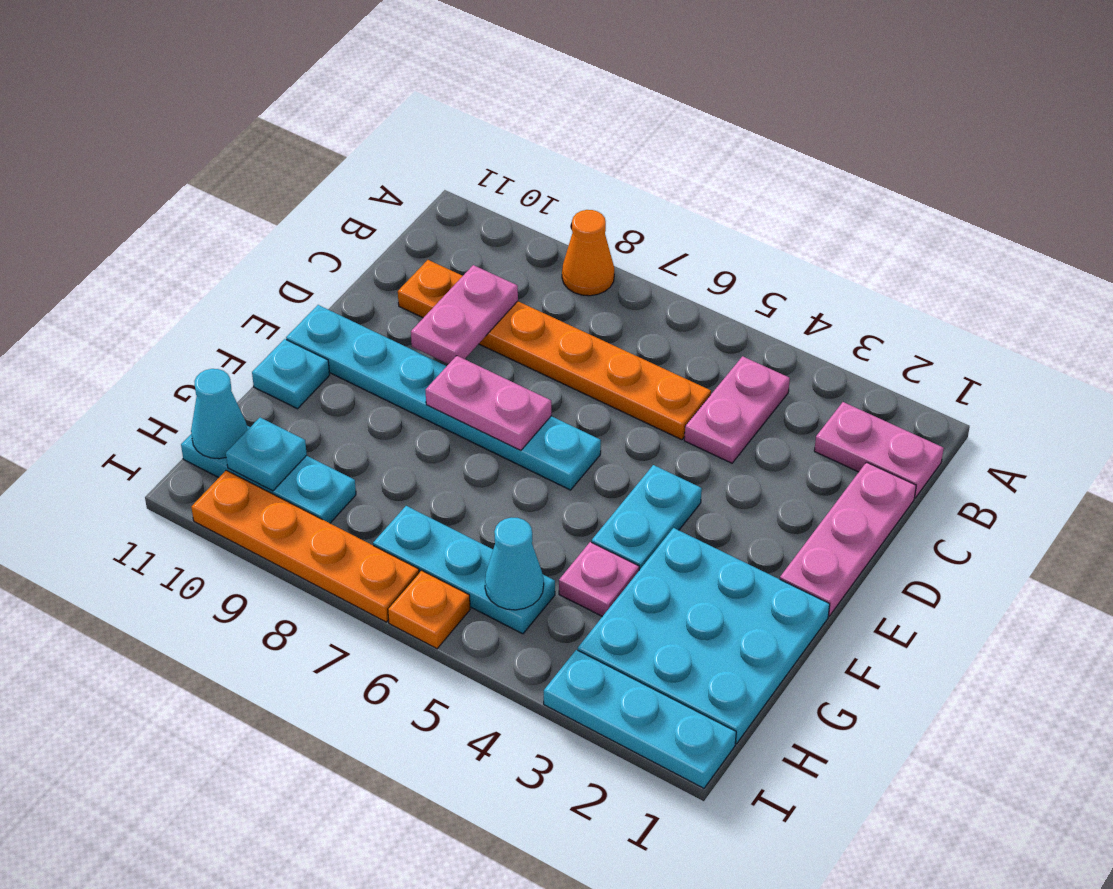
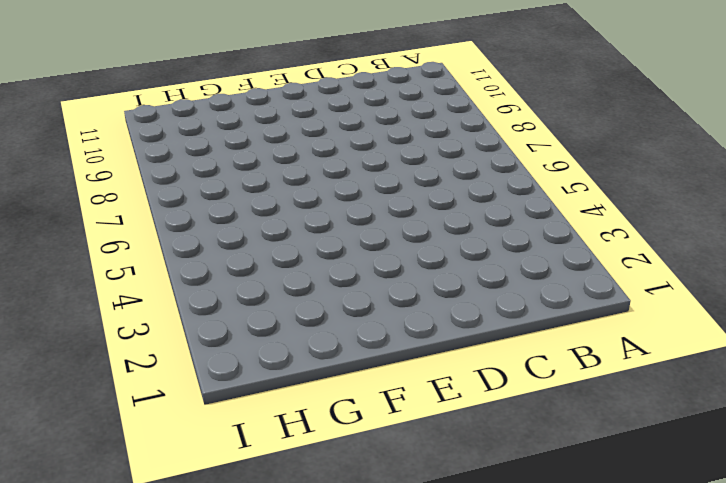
none -> orange cone A8 level 1
none -> pink plate B1:B2 level 1
none -> pink plate B4:C4 level 1

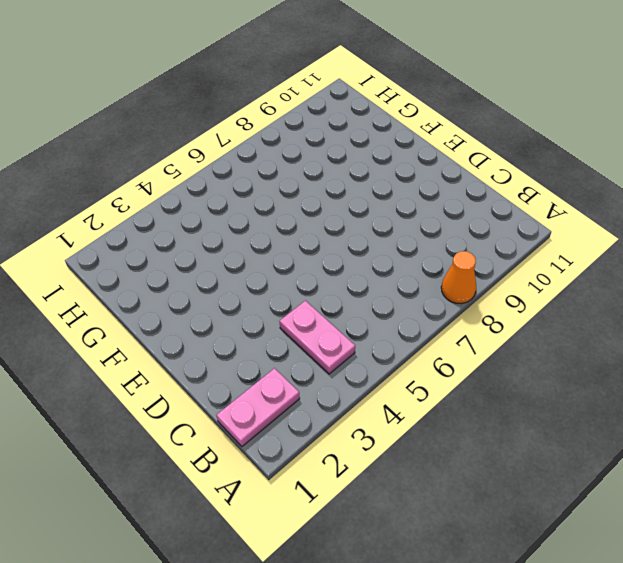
none -> pink plate C1:E1 level 1
none -> orange plate C5:C10 level 1
none -> cyan plate E4:F4 level 1

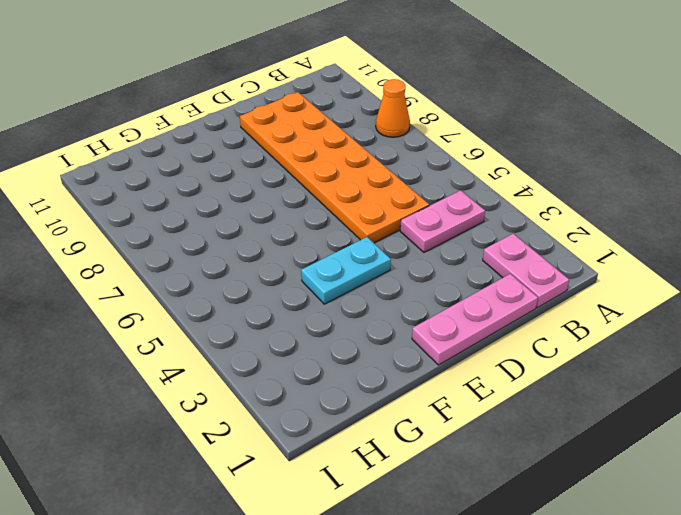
orange plate C5:D10 level 1 -> orange plate C5:C10 level 1
none -> cyan plate E6:E11 level 1
none -> cyan plate F1:H3 level 1
none -> cyan plate F11 level 1

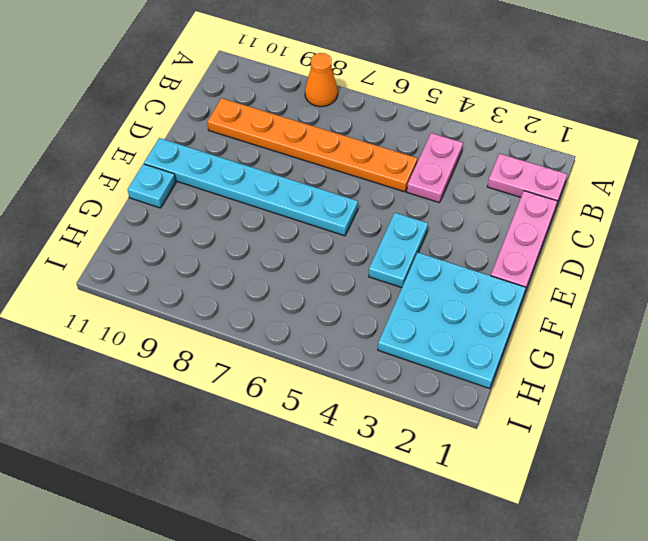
none -> pink plate G4 level 1
none -> cyan plate H5:H7 level 1
none -> cyan plate H9:H11 level 1

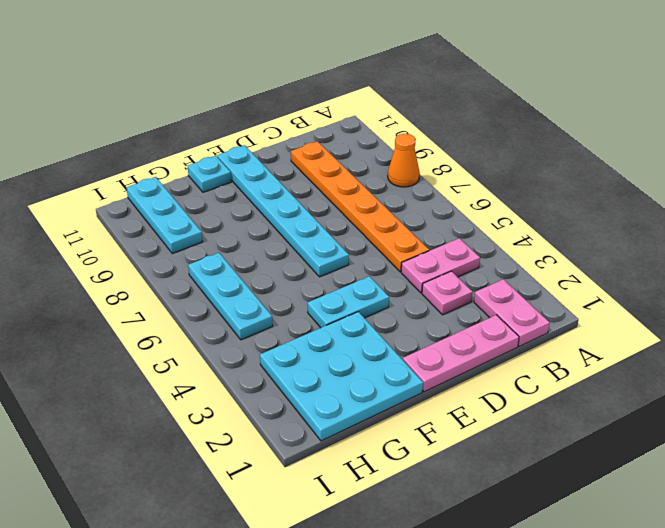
pink plate C3 level 1 -> pink plate G4 level 1
none -> cyan plate I1:I3 level 1
none -> orange plate I6 level 1
none -> orange plate I7:I10 level 1

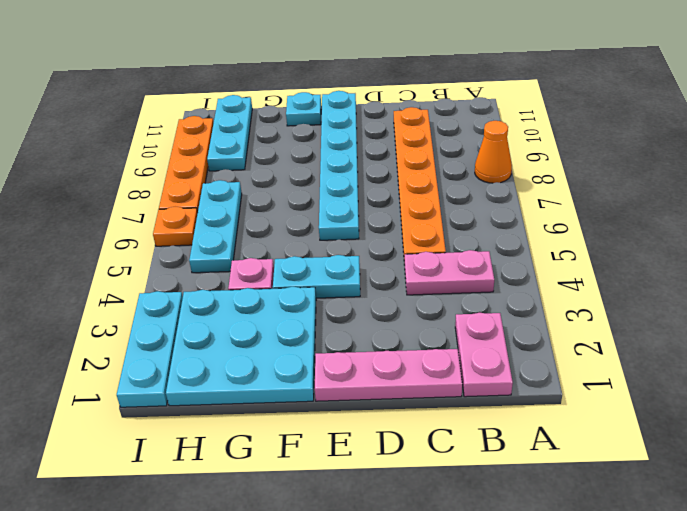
none -> pink plate C9:D9 level 2
none -> pink plate E7:E8 level 2
none -> cyan cone H5 level 2

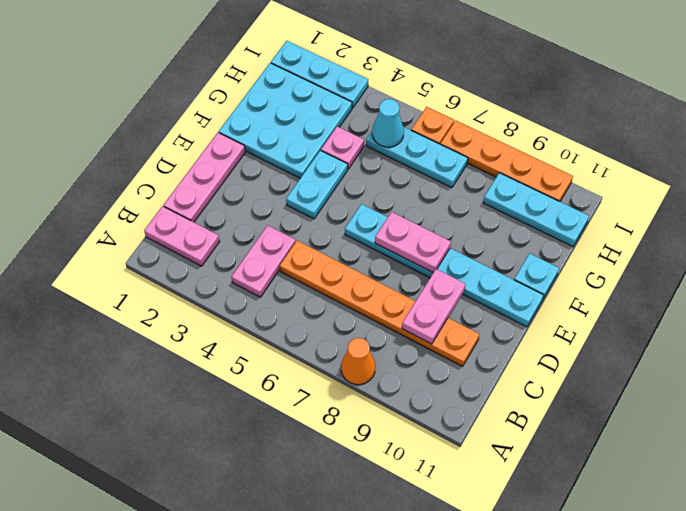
none -> cyan plate H10 level 2
none -> cyan cone H11 level 2

